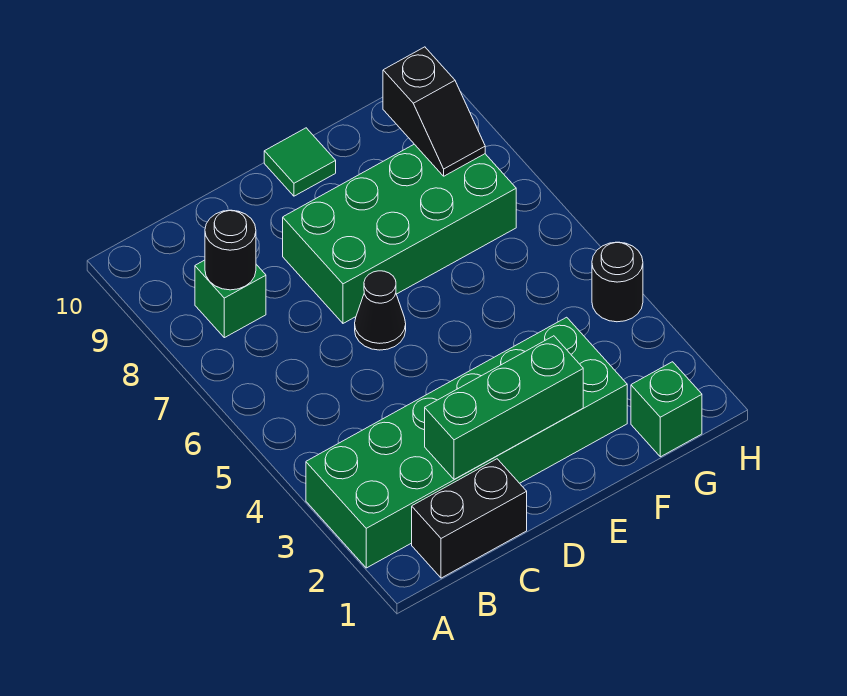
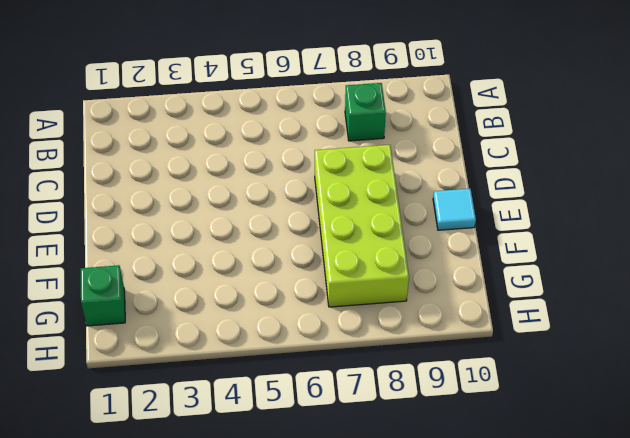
lime brick D7:G8 level 1 -> green brick D7:G8 level 1
cyan tile E10 level 1 -> green tile E10 level 1
none -> green brick A2:F3 level 1
none -> black brick B1:C1 level 1

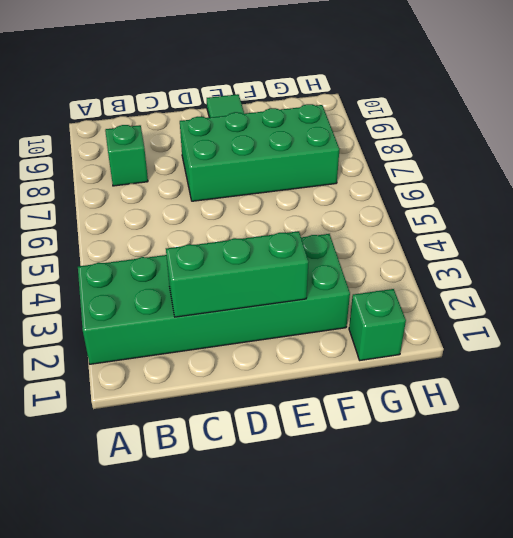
none -> black brick B1:C1 level 1
none -> black cone D6 level 1

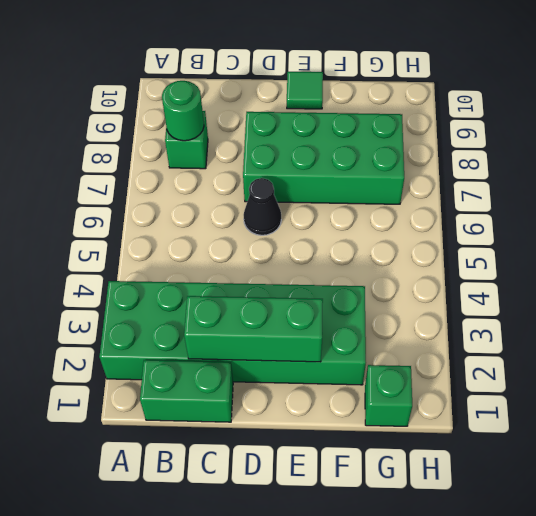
green brick B1:C1 level 1 -> black brick B1:C1 level 1
green round brick B8 level 2 -> black round brick B8 level 2
none -> black round brick H4 level 1
none -> black slope G8:G9 level 2 top 9

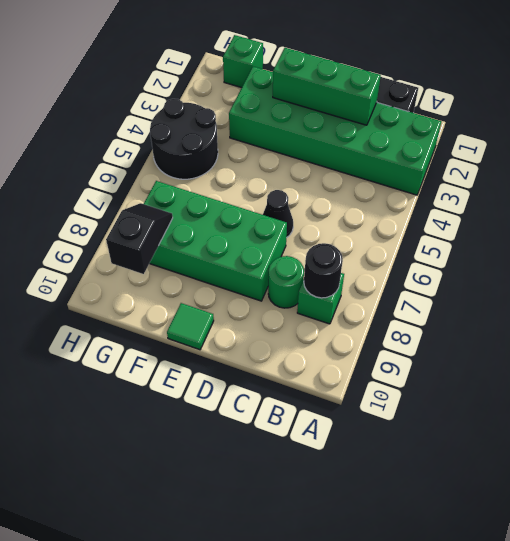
green round brick C8 level 1 -> none
black round brick G4:H5 level 1 -> black round brick H4 level 1

